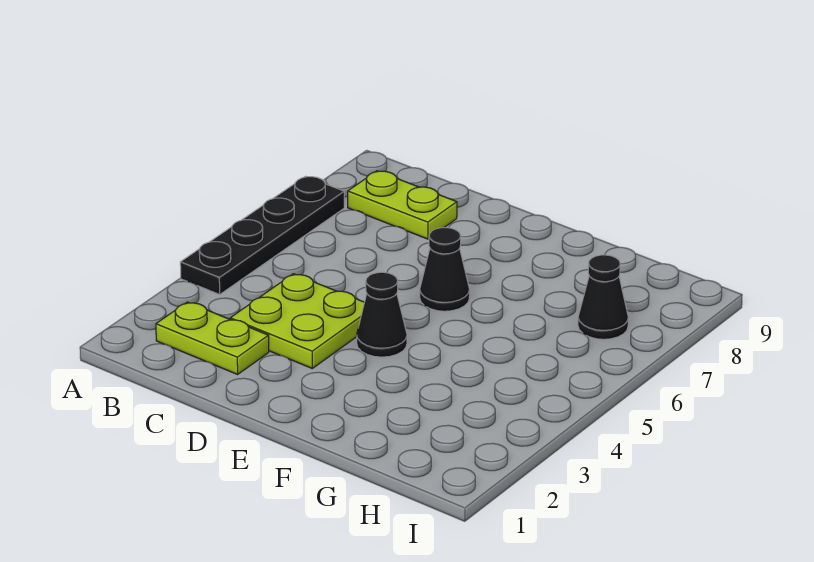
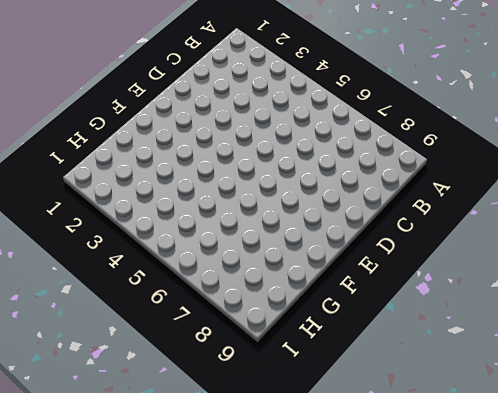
none -> black plate A4:A7 level 1
none -> lime plate B2:C2 level 1

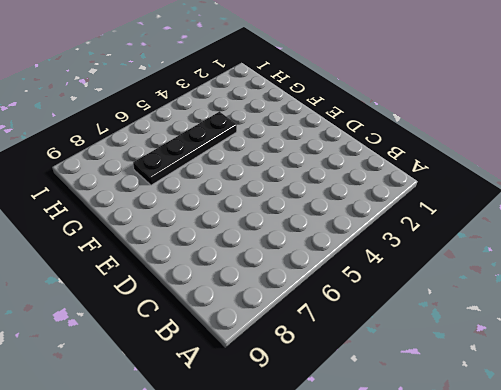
black plate G4:G7 level 1 -> black plate A4:A7 level 1
none -> lime plate B2:C2 level 1
none -> lime plate B8:C8 level 1

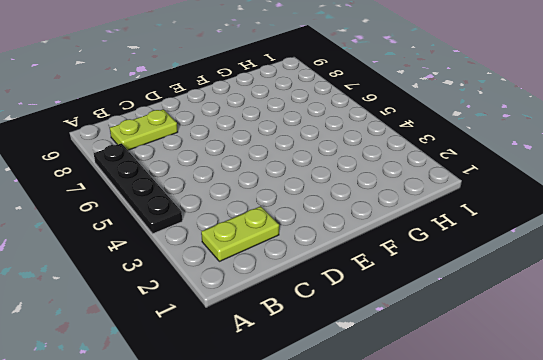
none -> lime plate C3:D4 level 1
none -> black cone E4 level 1

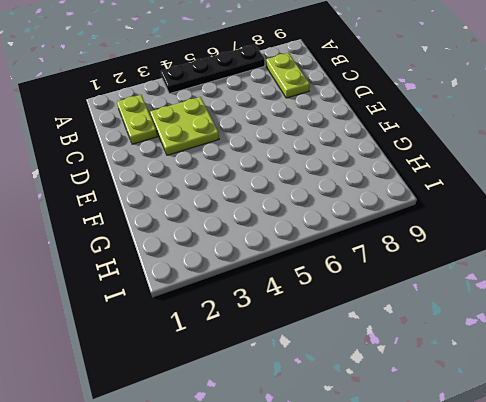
none -> black cone E4 level 1
none -> black cone E6 level 1

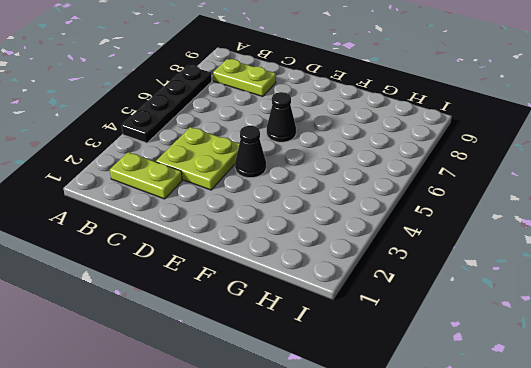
none -> black cone H7 level 1

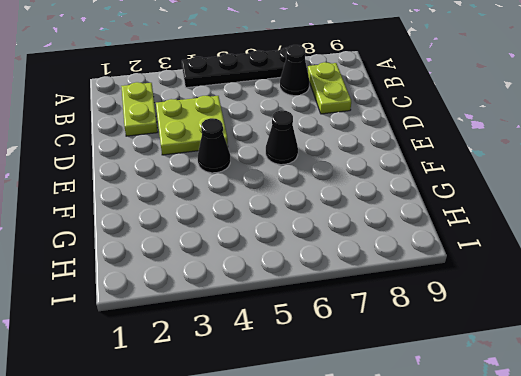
black cone B7 level 1 -> black cone H7 level 1

